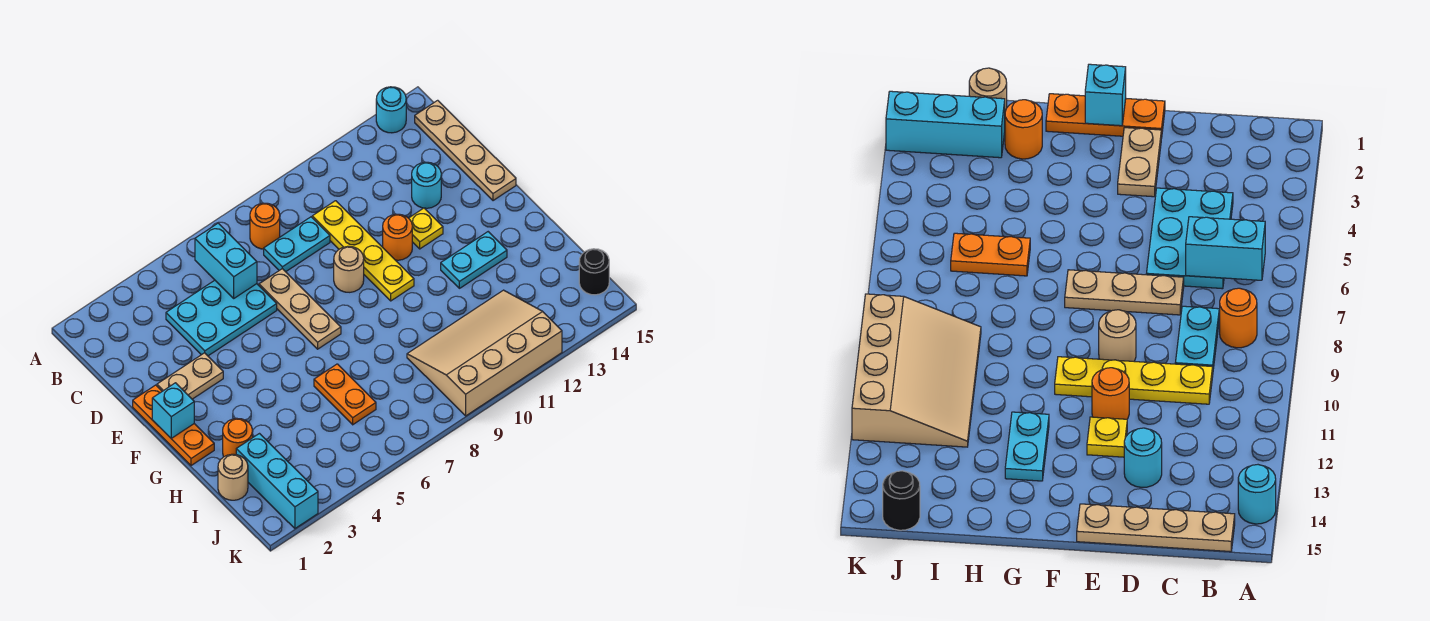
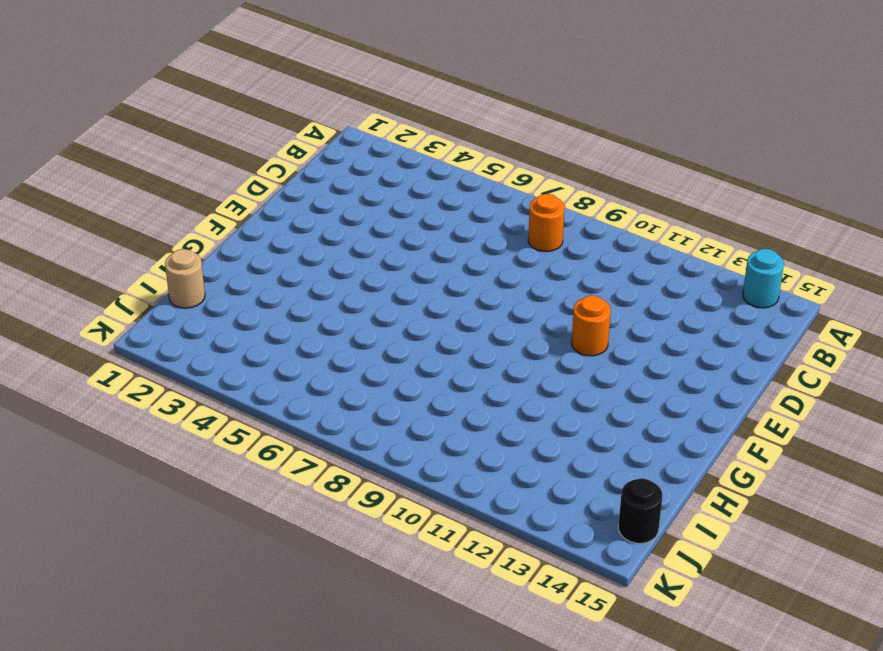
none -> tan plate B15:E15 level 1
none -> cyan plate C4:D6 level 1
none -> cyan plate C8:C9 level 1

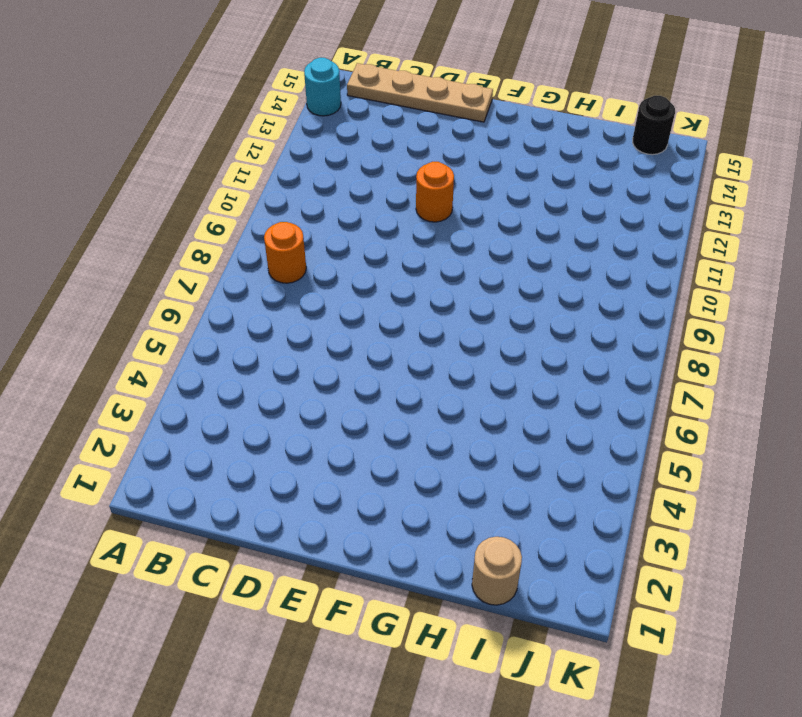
none -> cyan plate C4:D6 level 1
none -> cyan plate C8:C9 level 1
none -> yellow plate C10:F10 level 1

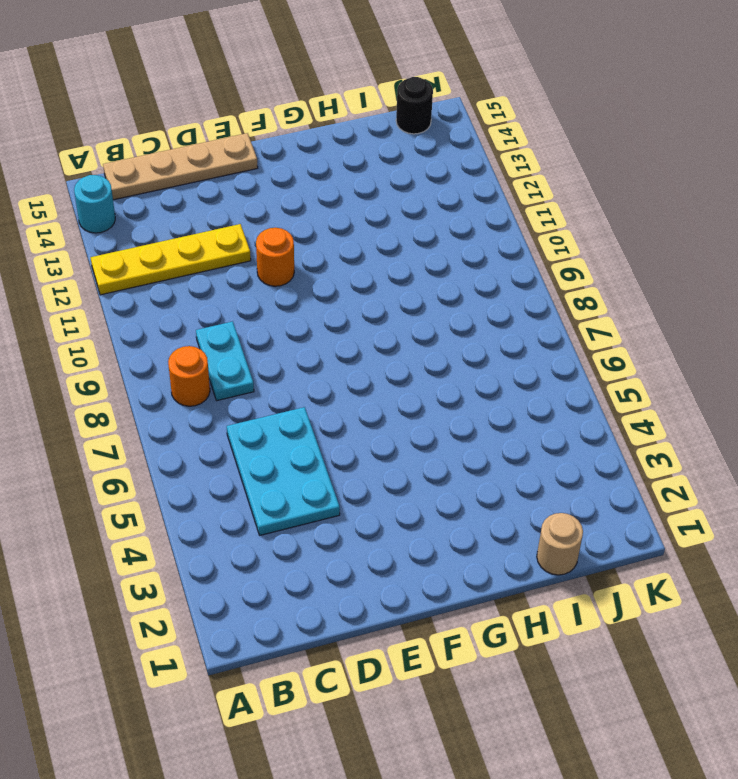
yellow plate A12:D12 level 1 -> yellow plate C10:F10 level 1
none -> tan plate D7:F7 level 1
none -> cyan round brick D13 level 1
none -> orange plate E1:G1 level 1

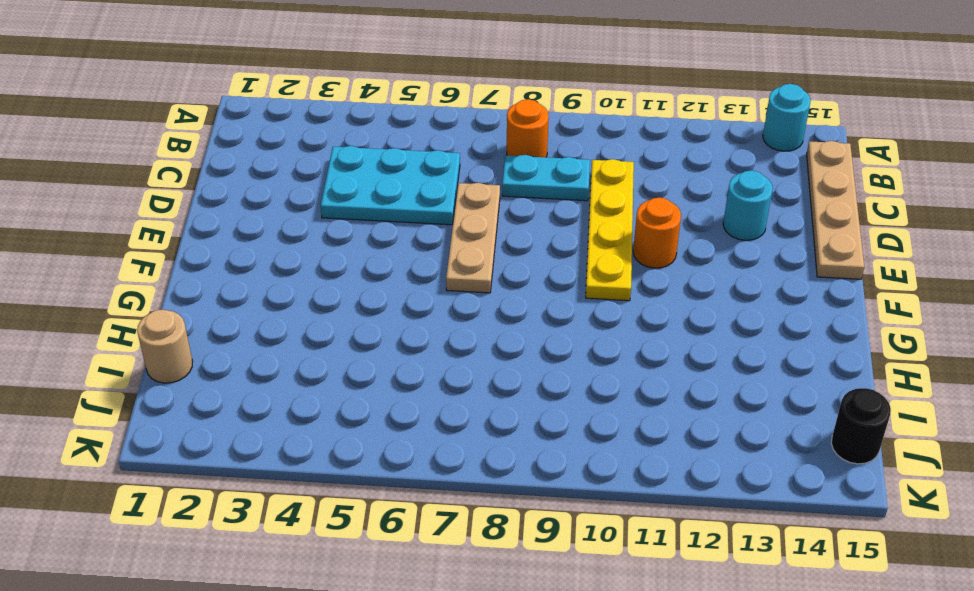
none -> orange plate E1:G1 level 1
none -> tan plate E2:E3 level 1
none -> tan round brick E9 level 1

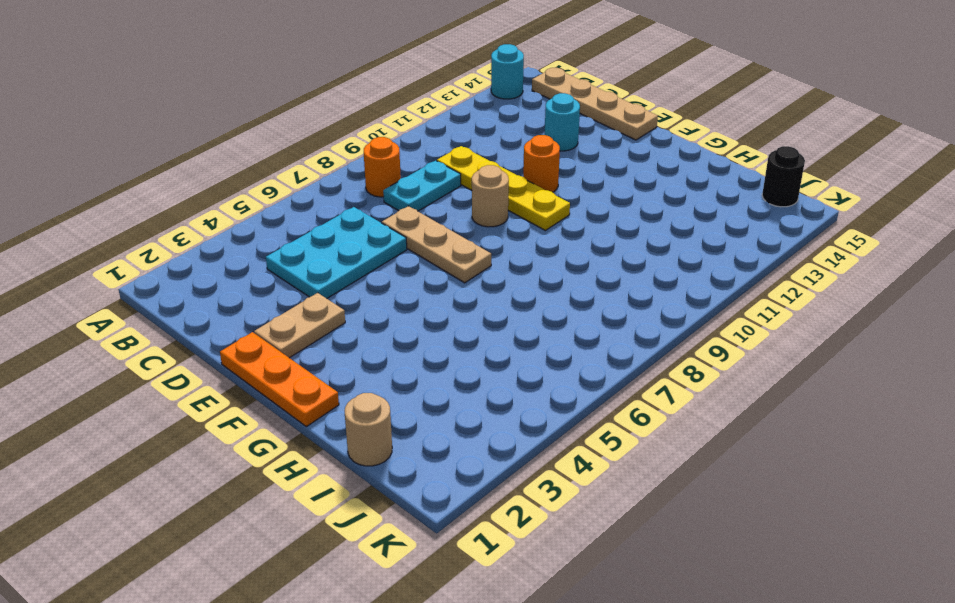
none -> yellow plate E12 level 1
none -> cyan plate G12:G13 level 1
none -> orange round brick H2 level 1

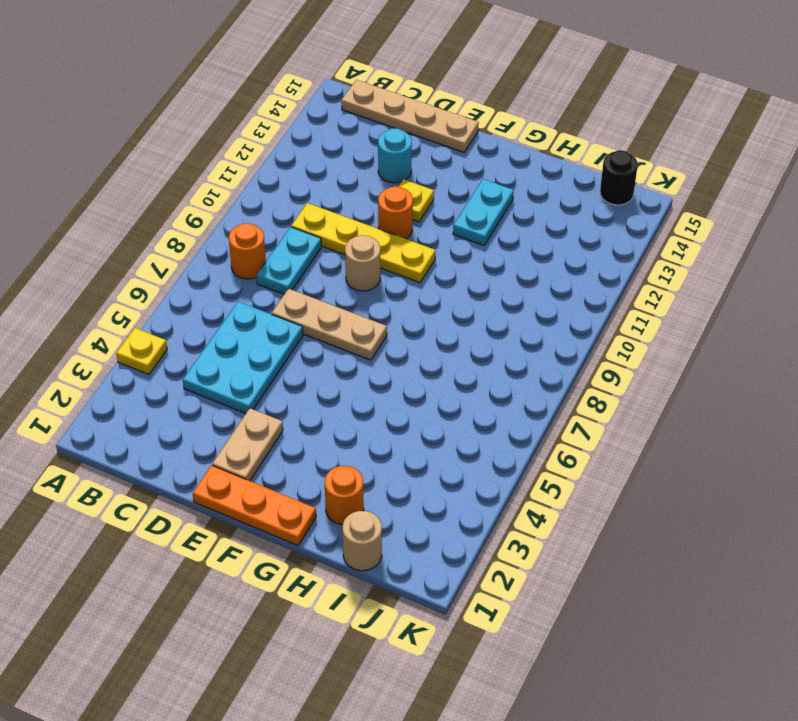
yellow plate A4 level 1 -> none
none -> cyan round brick A14 level 1
none -> orange plate H6:I6 level 1
none -> cyan brick I2:K2 level 1

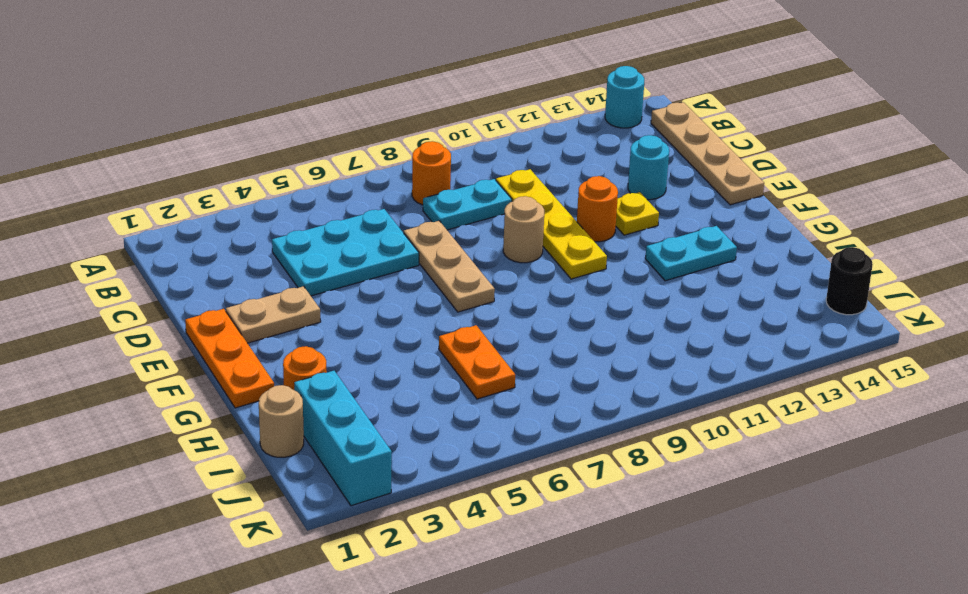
none -> tan slope I9:K12 level 1 top K
none -> cyan brick B6:C6 level 2
none -> cyan brick F1 level 2

